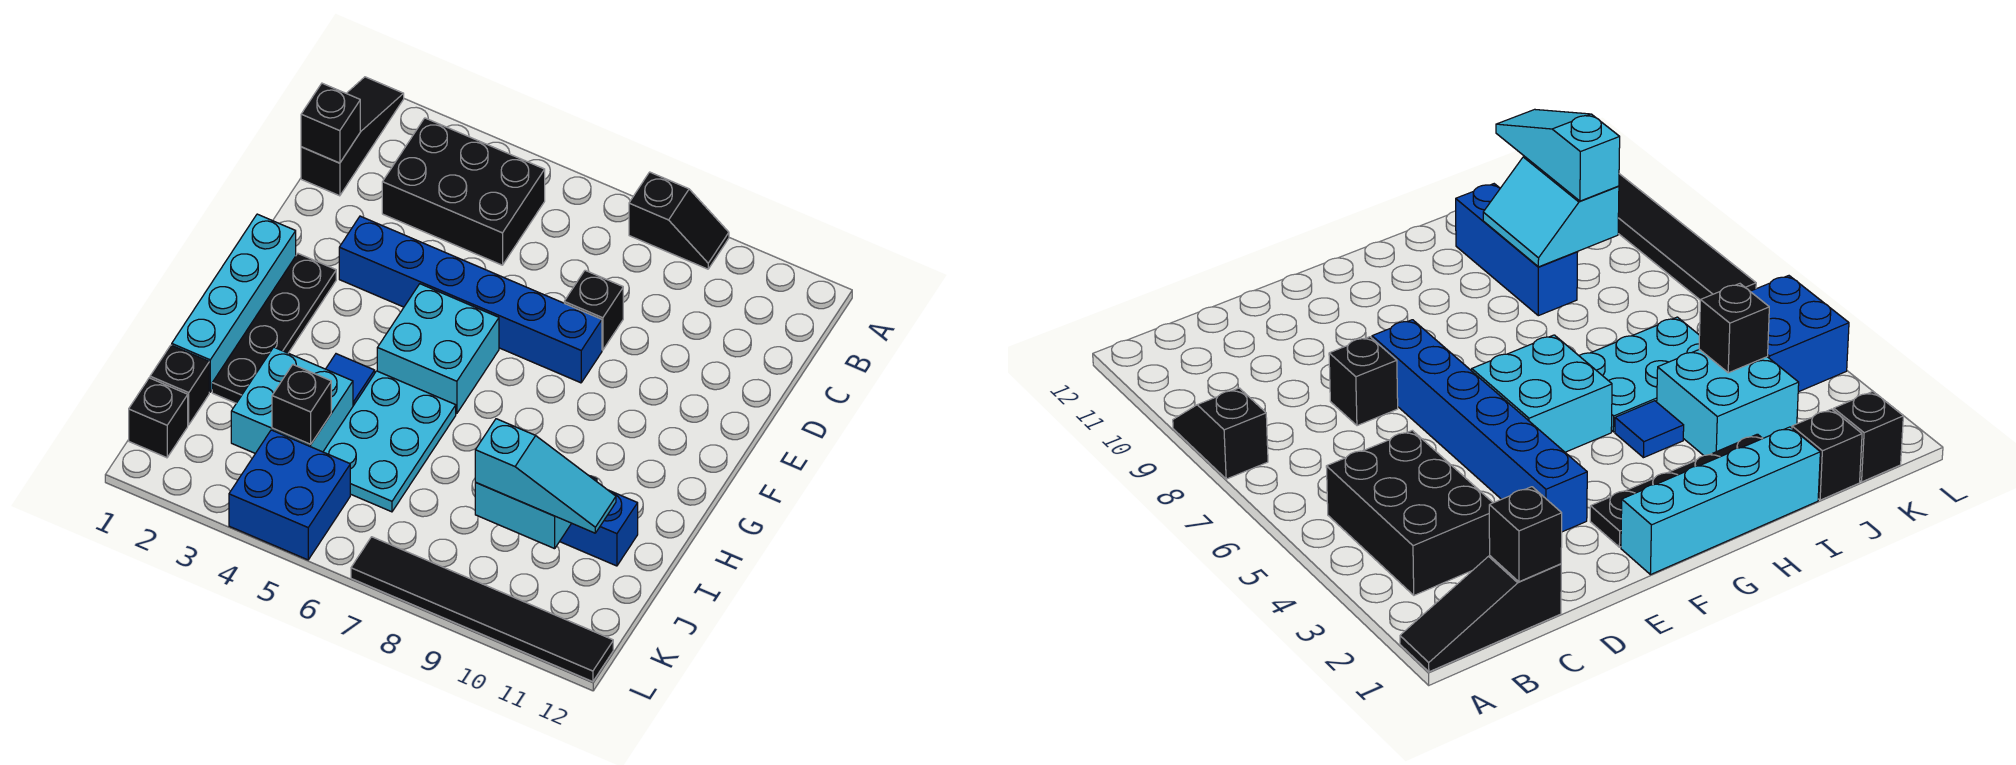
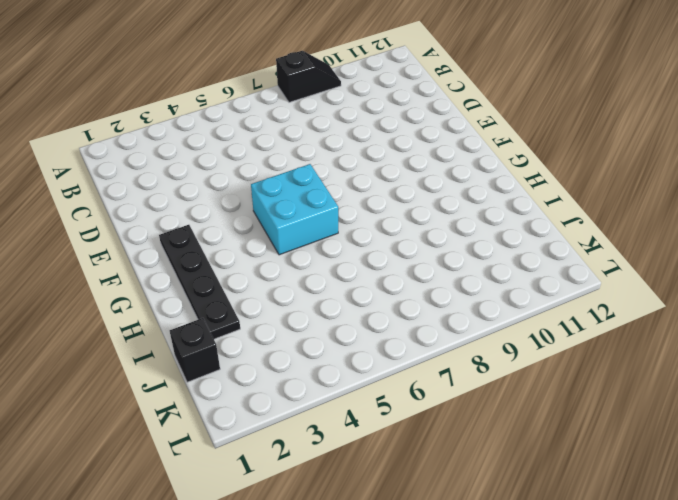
none -> black slope A1:C1 level 1 top C
none -> black brick B3:C5 level 1
none -> black brick D8 level 1

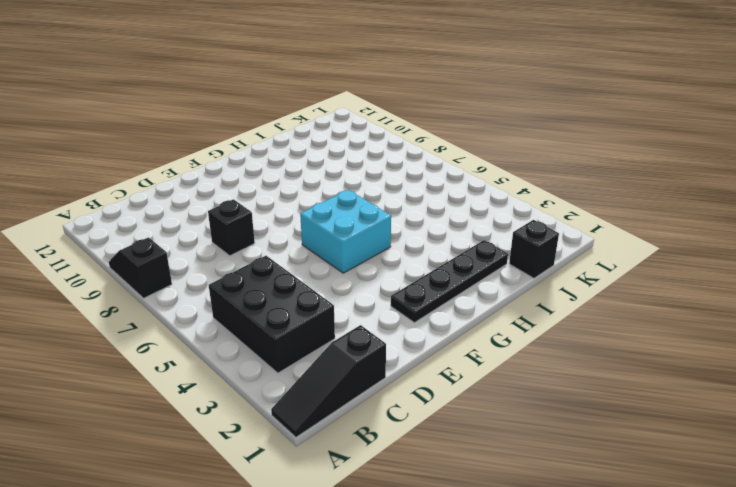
none -> blue brick E3:E8 level 1
none -> cyan brick F1:I1 level 1
none -> blue tile H4 level 1

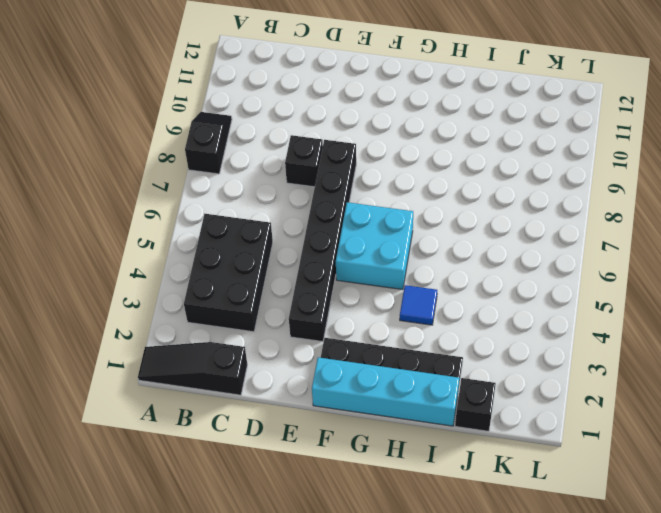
black brick E3:E8 level 1 -> blue brick E3:E8 level 1
none -> cyan plate H5:J6 level 1
none -> cyan brick I3:J4 level 1
none -> blue brick I9:I11 level 1

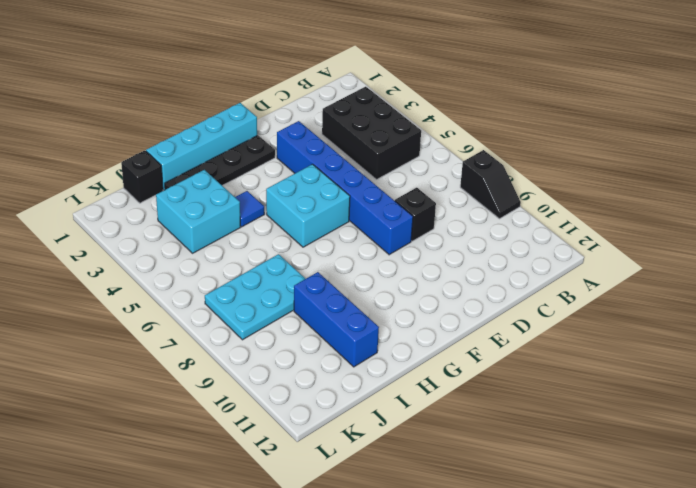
cyan plate I7:K8 level 1 -> cyan plate H5:J6 level 1
none -> black slope A1:C1 level 1 top C
none -> black brick K1 level 1
none -> blue brick K4:L5 level 1

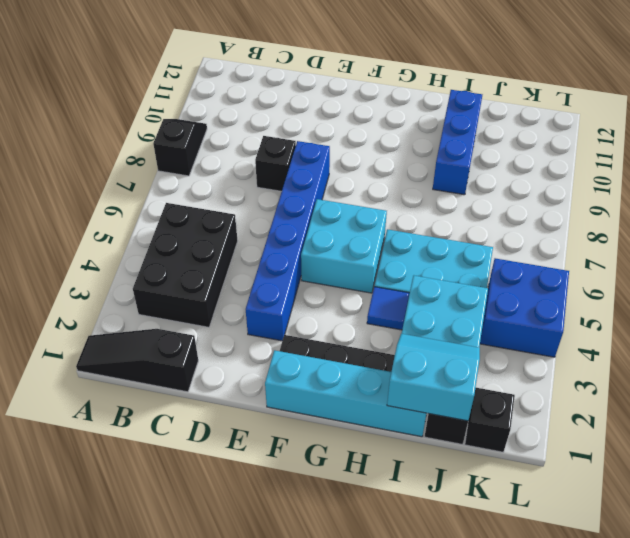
cyan slope I1:J2 level 2 top 1 -> cyan slope I9:J10 level 2 top J
none -> black tile L7:L12 level 1
none -> black brick C1 level 2
none -> black brick J4 level 2

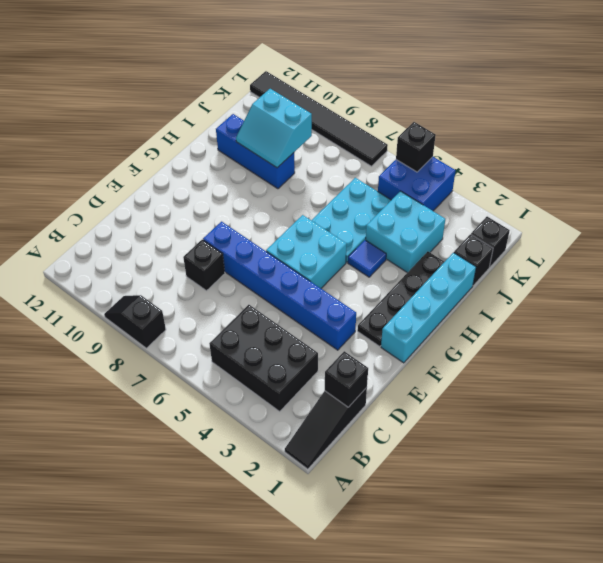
black brick L5 level 2 -> black brick J4 level 2
none -> cyan slope J9:J11 level 3 top 9

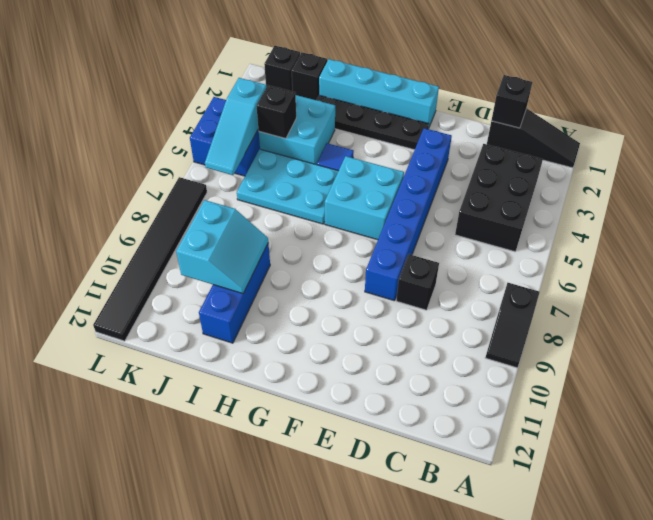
cyan slope K4:K6 level 2 top 4 -> cyan slope J9:J11 level 3 top 9

